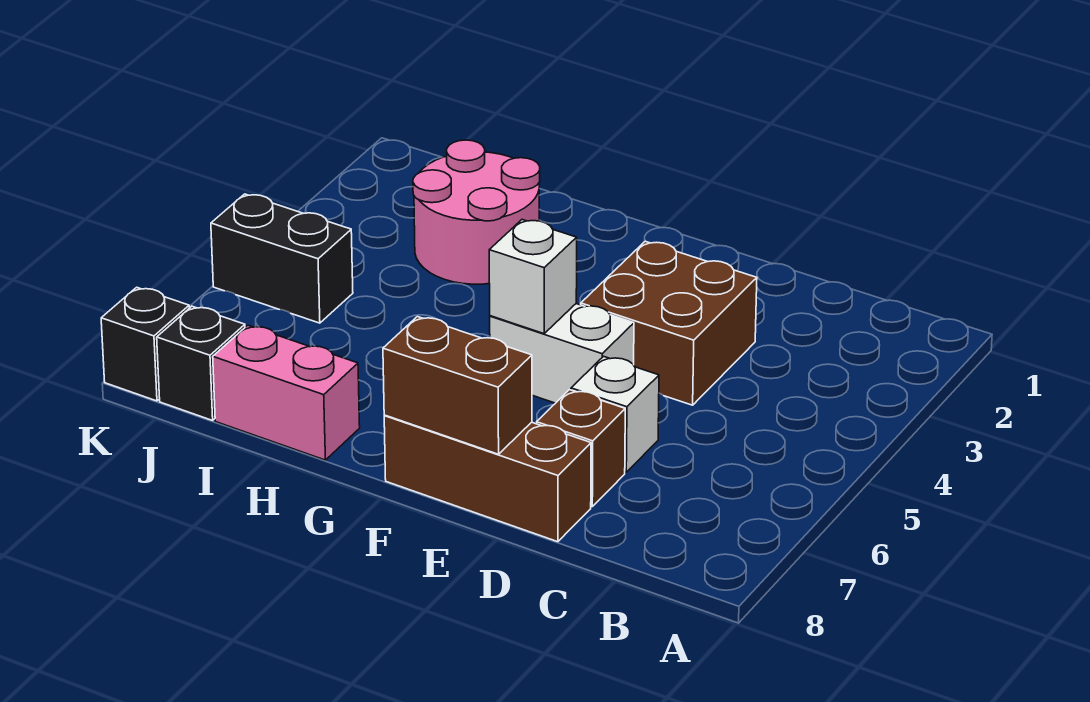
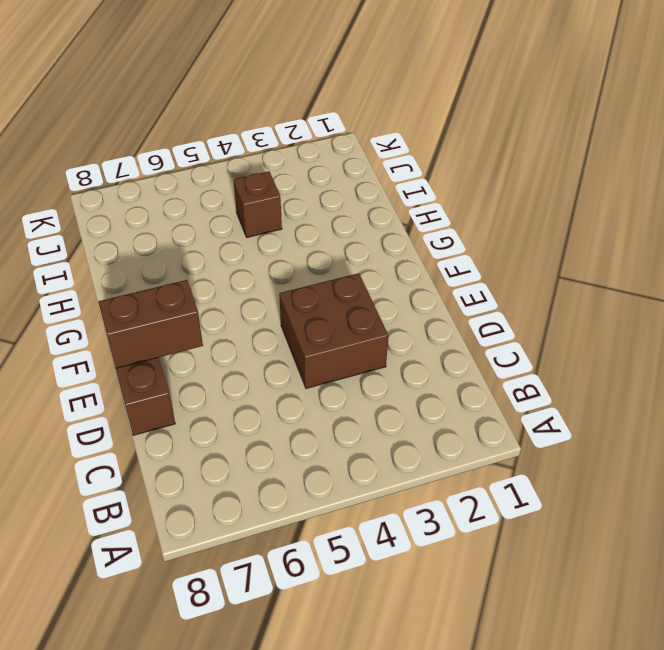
brown brick E7:E8 level 2 -> brown brick E8:F8 level 2
brown brick I4 level 1 -> brown brick D7 level 1
none -> white brick D6 level 1
none -> white brick E5:F5 level 1
none -> pink round brick H2:I3 level 1

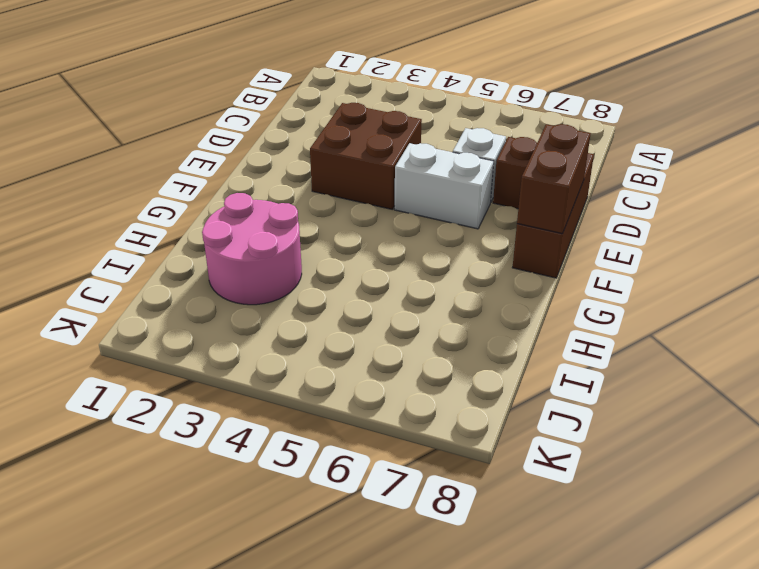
white brick E5:E6 level 1 -> white brick E5:F5 level 1
none -> pink brick H8:I8 level 1
none -> black brick J5:K5 level 1
none -> black brick J8 level 1

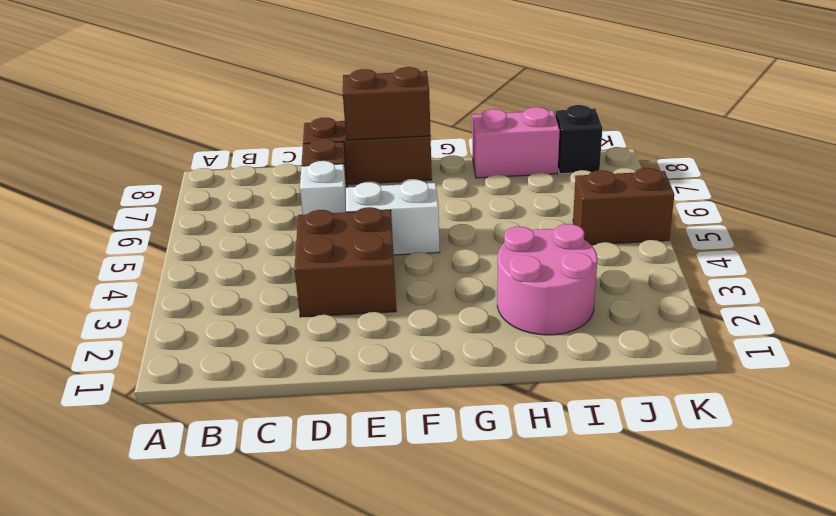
brown brick J5:K5 level 1 -> black brick J5:K5 level 1
none -> black brick K8 level 1
none -> white brick F5 level 2

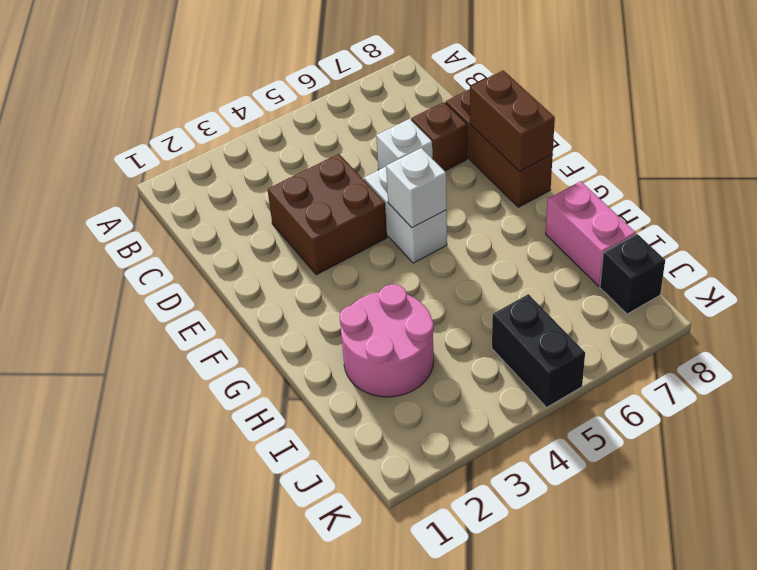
none -> black brick K8 level 1

